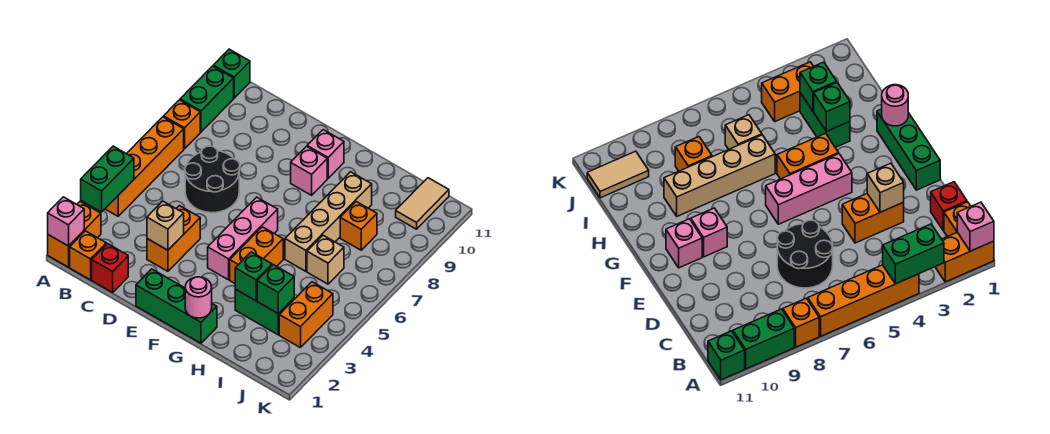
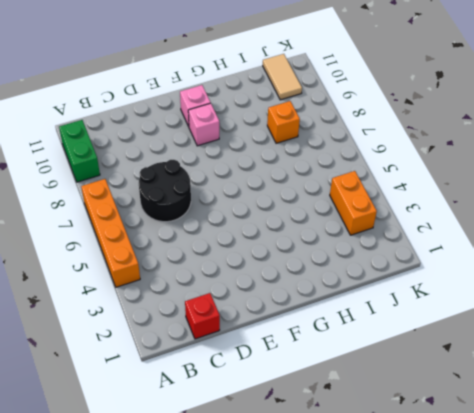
none -> orange brick A1:A2 level 1
none -> orange brick A8 level 1
none -> green brick A11 level 1

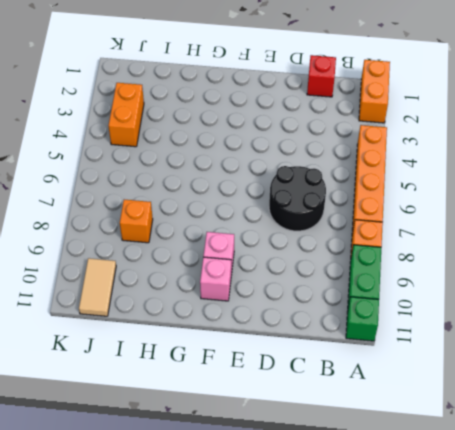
none -> orange brick B1 level 1
none -> orange brick D3:D4 level 1
none -> green brick E1:G1 level 1

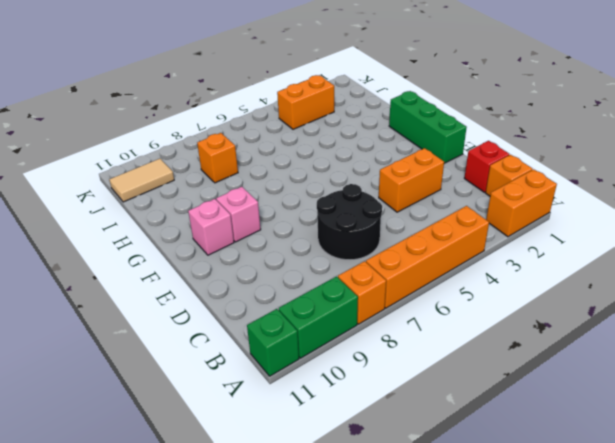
none -> pink brick F4:F6 level 1
none -> orange brick G4:G5 level 1
none -> green brick H3:I3 level 1

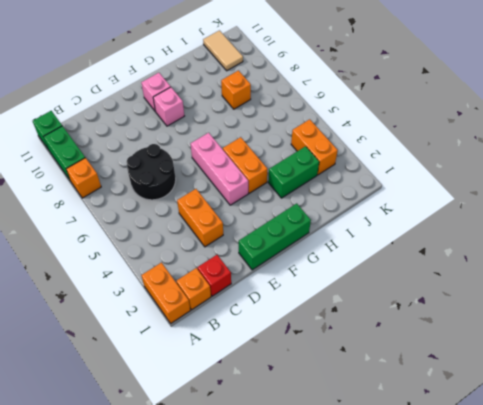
none -> orange brick A4:A7 level 1
none -> tan brick H6:H9 level 1
none -> tan brick I6 level 1

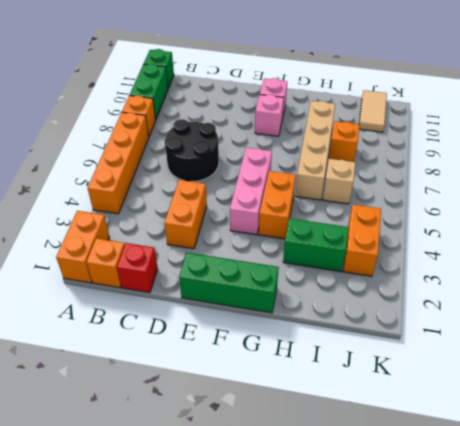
none -> pink brick A1 level 2
none -> green brick A3:A4 level 2
none -> tan brick D3 level 2

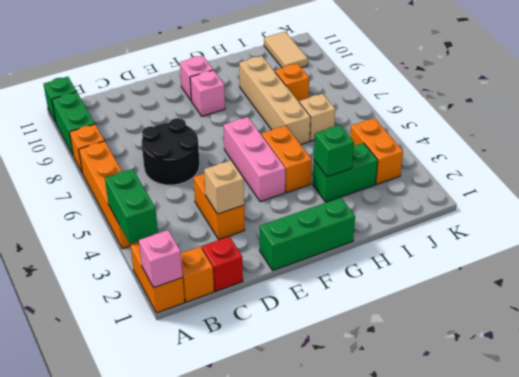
none -> pink round brick G1 level 2
none -> green brick I3 level 2

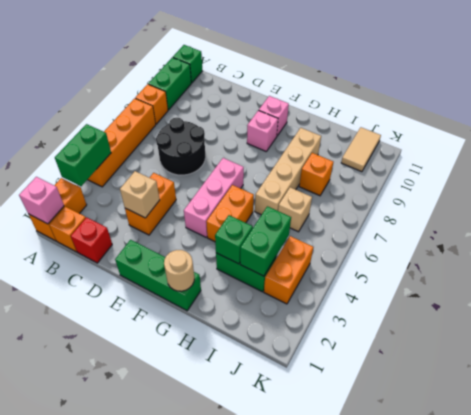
tan round brick G1 level 2 -> pink round brick G1 level 2
green brick I3:I4 level 2 -> green brick I3 level 2

